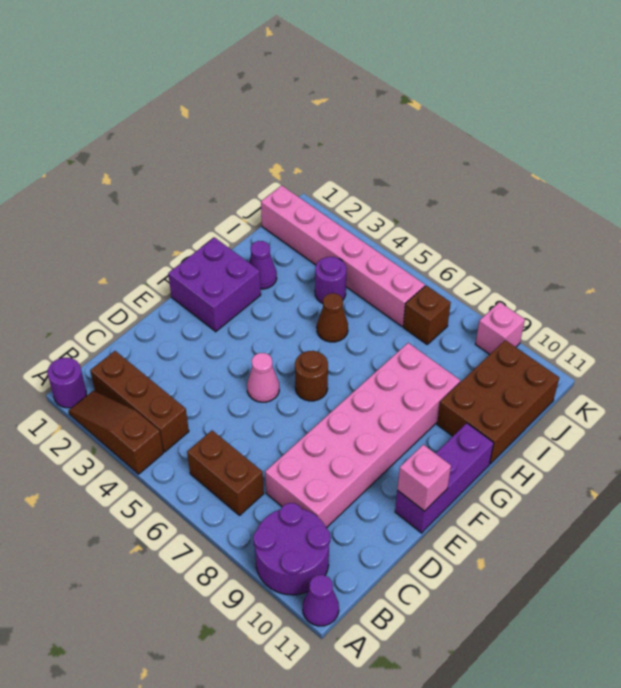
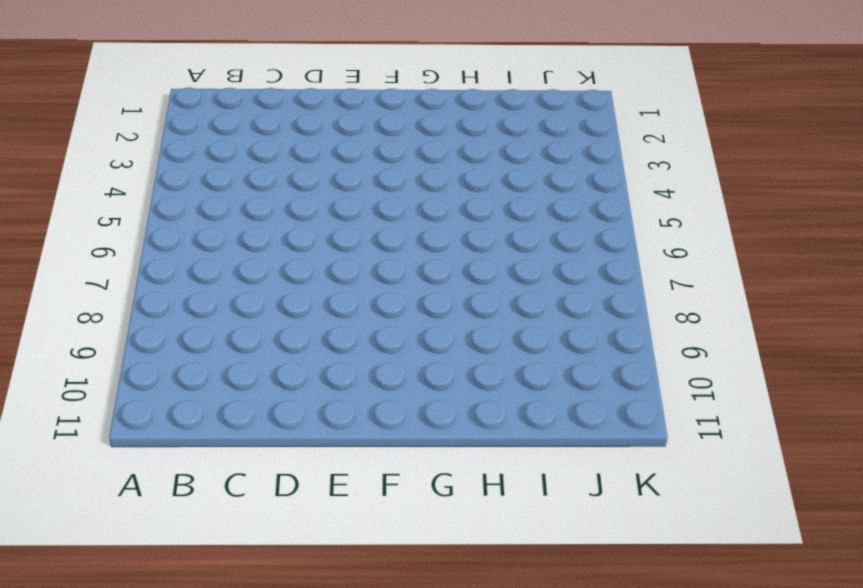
none -> purple round brick A1 level 1
none -> brown slope A2:A4 level 1 top 4
none -> purple round brick A9:B10 level 1

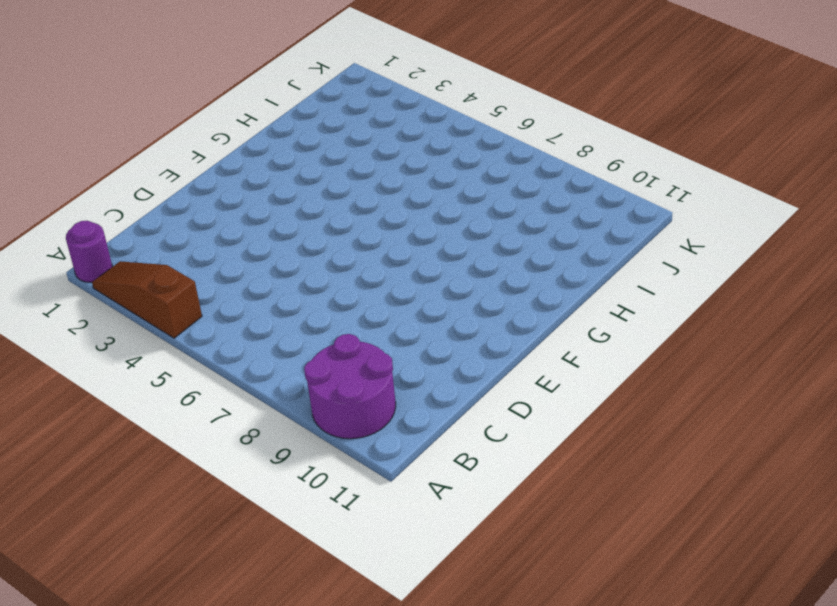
none -> purple cone A11 level 1
none -> brown brick B2:B4 level 1
none -> brown brick B6:B7 level 1

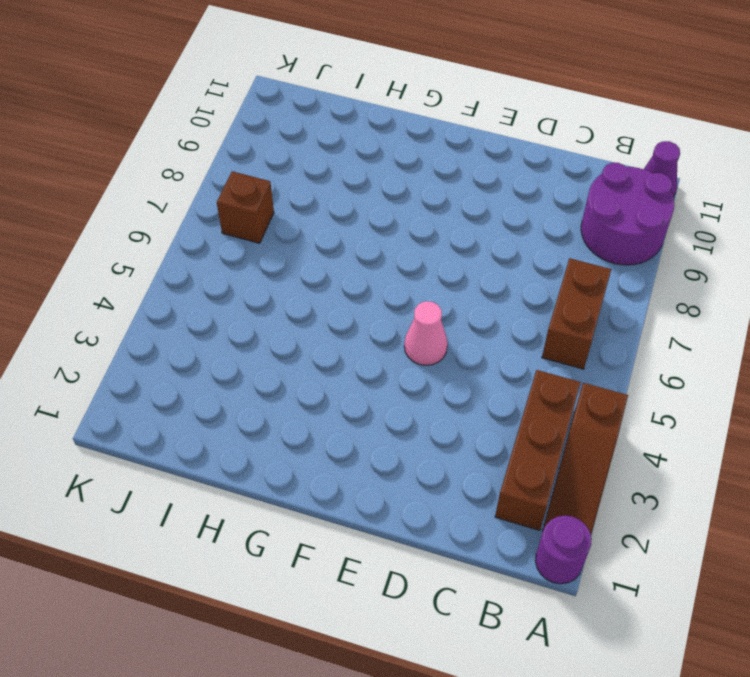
none -> pink brick C8:H9 level 1
none -> purple brick E11:G11 level 1
none -> purple brick F1:G2 level 1

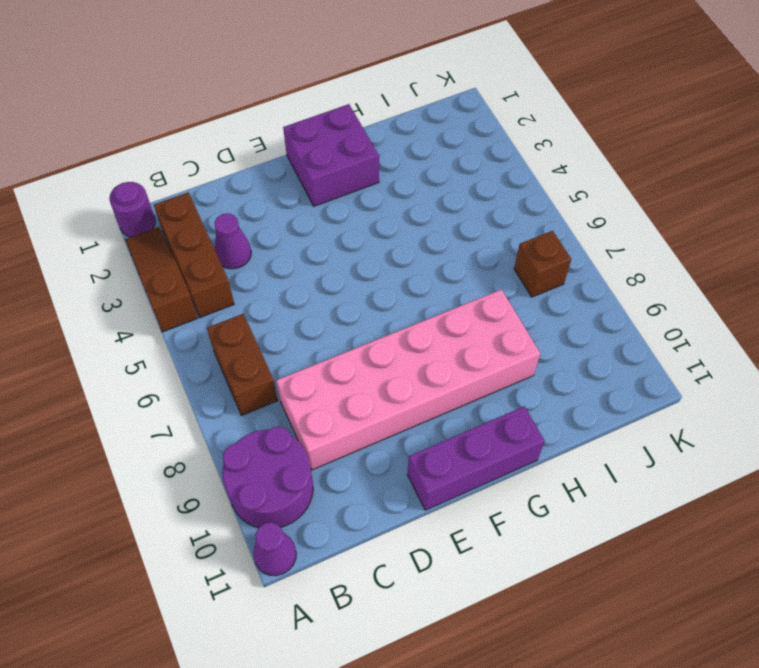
purple cone C3 level 1 -> purple cone H2 level 1
none -> pink cone E5 level 1
none -> brown round brick F6 level 1
none -> brown cone H5 level 1

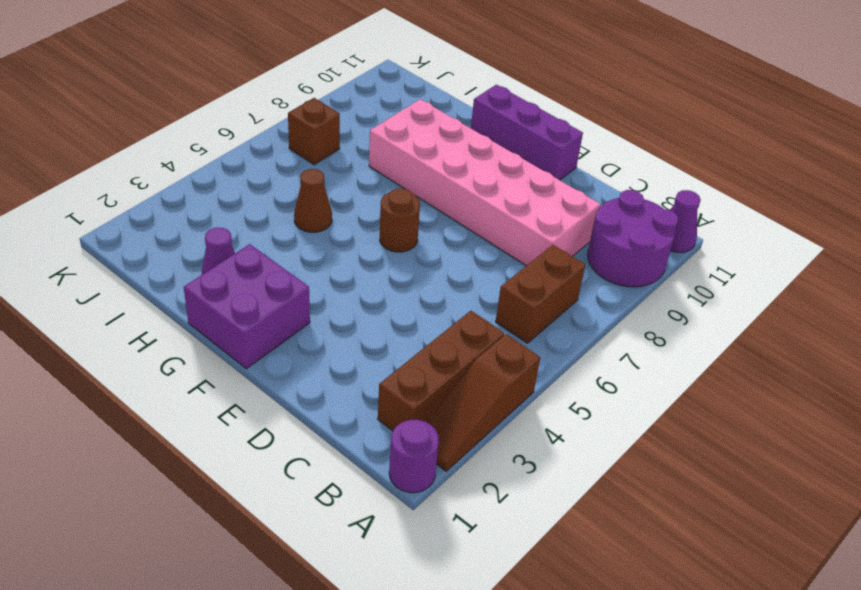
none -> pink cone E5 level 1
none -> brown brick H10:J11 level 1
none -> purple round brick I4 level 1

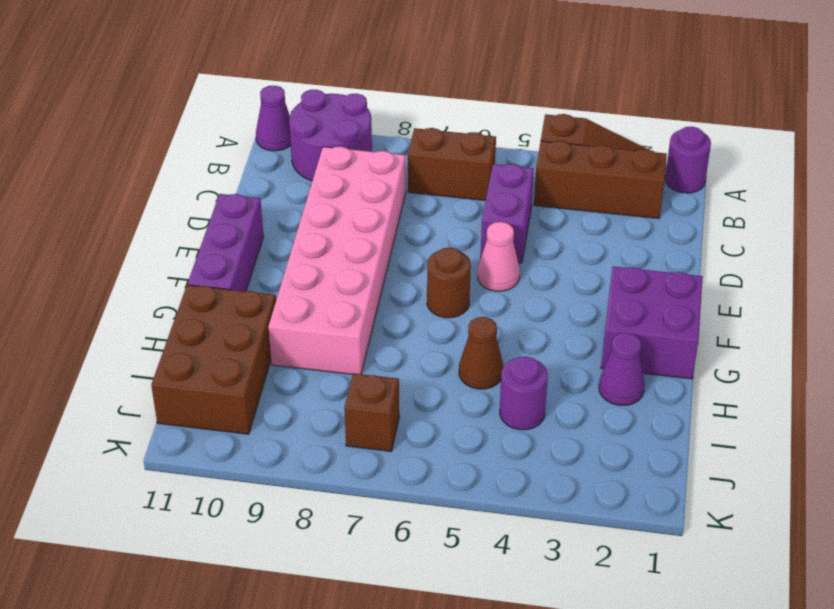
purple brick C5:D5 level 1 -> none
none -> pink brick J1:J6 level 1
none -> pink brick K9 level 1
none -> pink brick E11 level 2

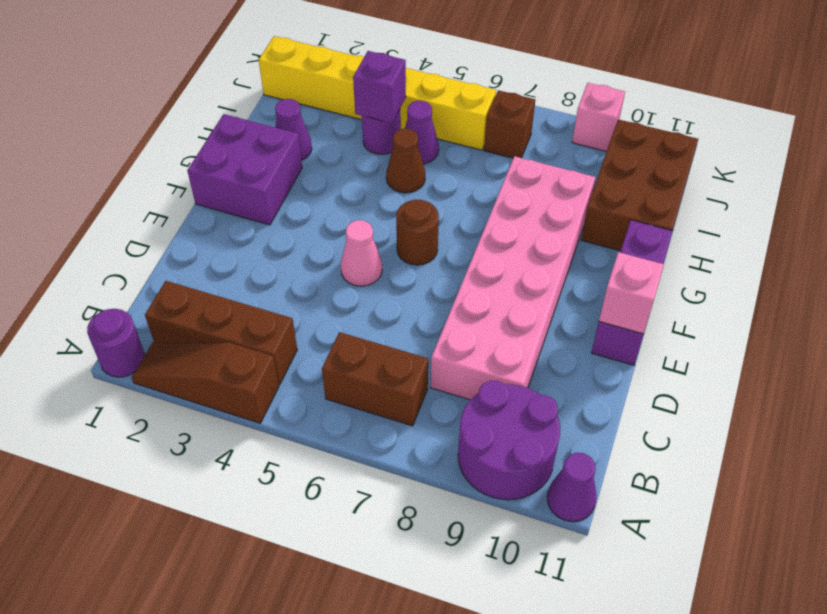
purple brick I4 level 2 -> none
purple cone I5 level 1 -> none
yellow brick J1:J6 level 1 -> pink brick J1:J6 level 1

